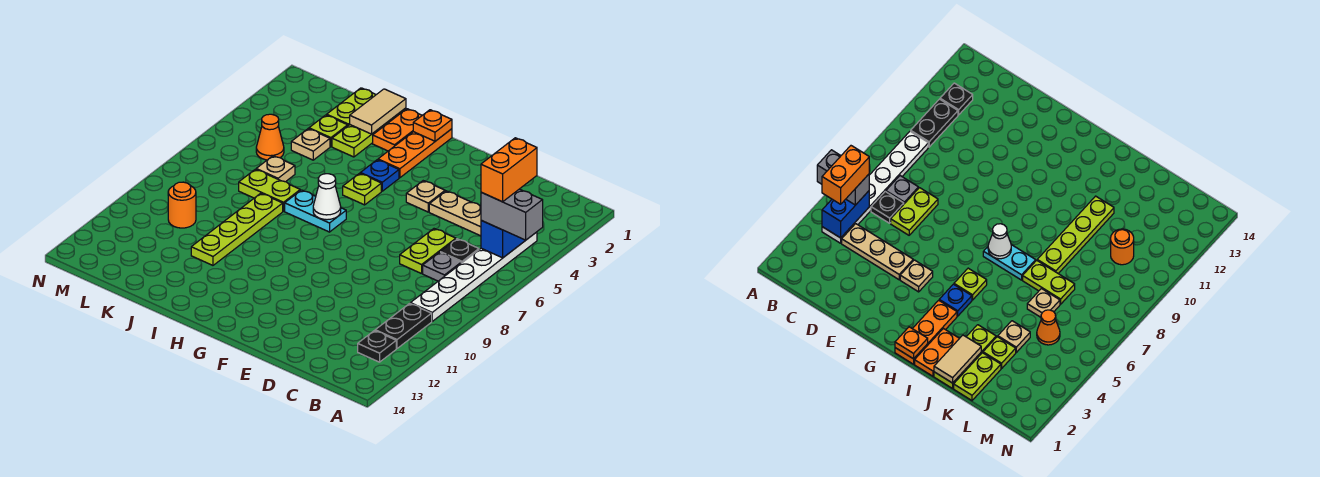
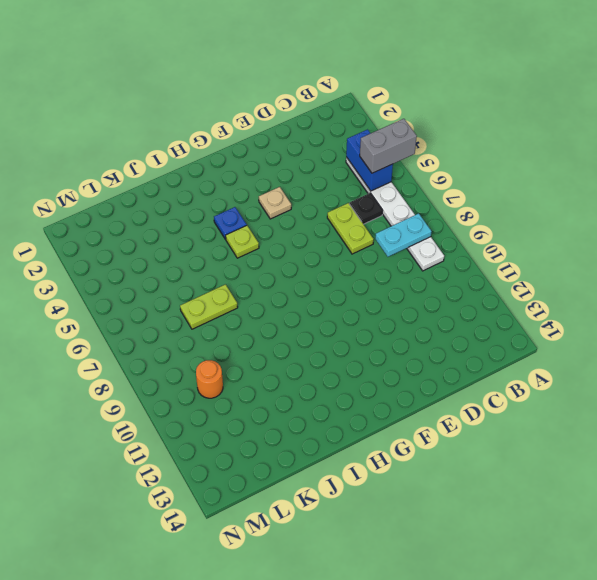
cyan plate B8:C8 level 2 -> cyan plate H7:I7 level 1
none -> black plate B10:B11 level 1
none -> black plate B12 level 1
none -> tan plate C4:E4 level 1

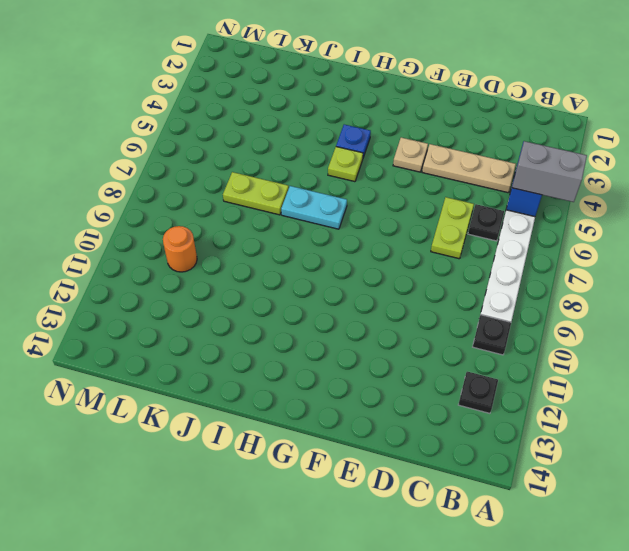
black plate B10 level 1 -> black plate B10:B11 level 1
none -> grey plate C7 level 1
none -> orange plate H1:H3 level 1
none -> orange plate I1:I2 level 1

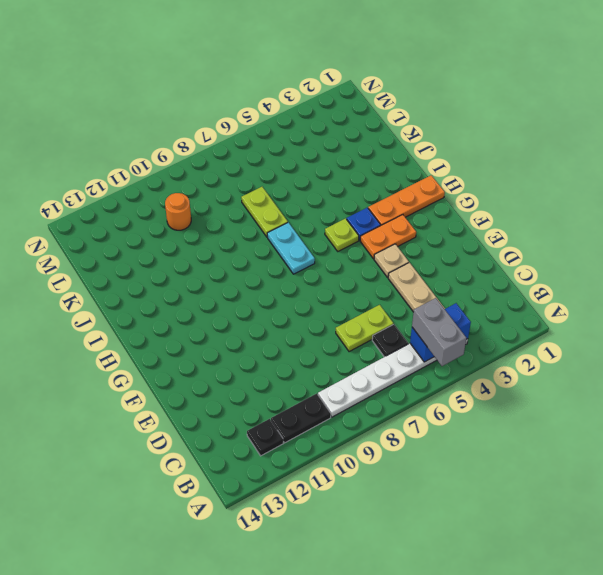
orange plate G3:G4 level 1 -> orange plate I1:I2 level 1
none -> grey plate C7 level 1
none -> lime plate J1:J3 level 1
none -> lime plate J8:J11 level 1

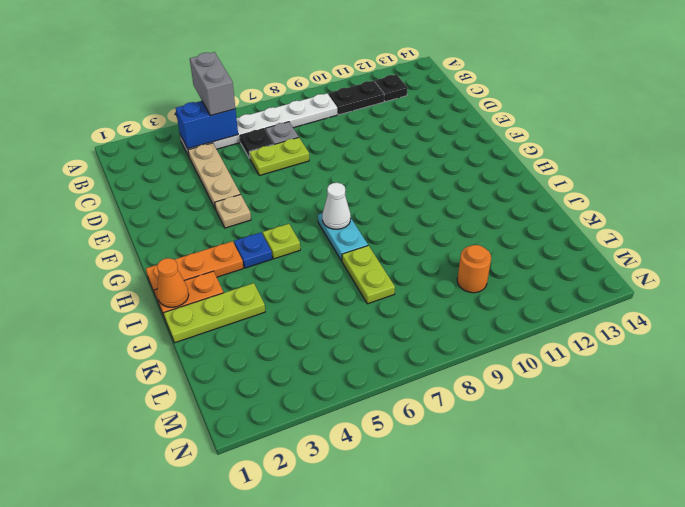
orange cone I1 level 2 -> orange cone L5 level 1
none -> lime plate J8:J11 level 1
none -> lime plate K1:K2 level 1
none -> lime plate K3 level 1

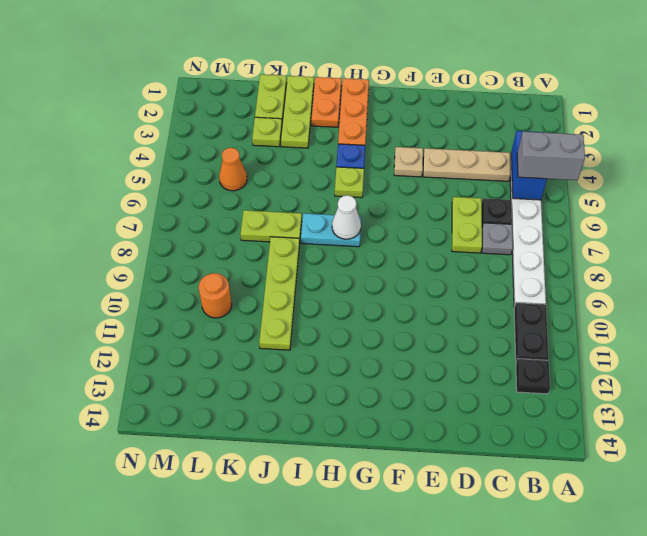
none -> tan plate K4 level 1
none -> tan plate K6 level 1
none -> orange plate H1 level 2

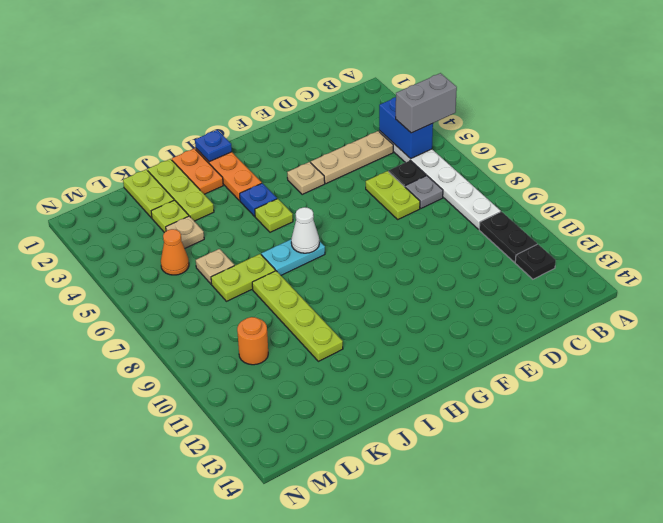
blue plate H1 level 2 -> orange plate H1 level 2
none -> tan tile J1:J2 level 2
none -> orange brick B4:B5 level 4

